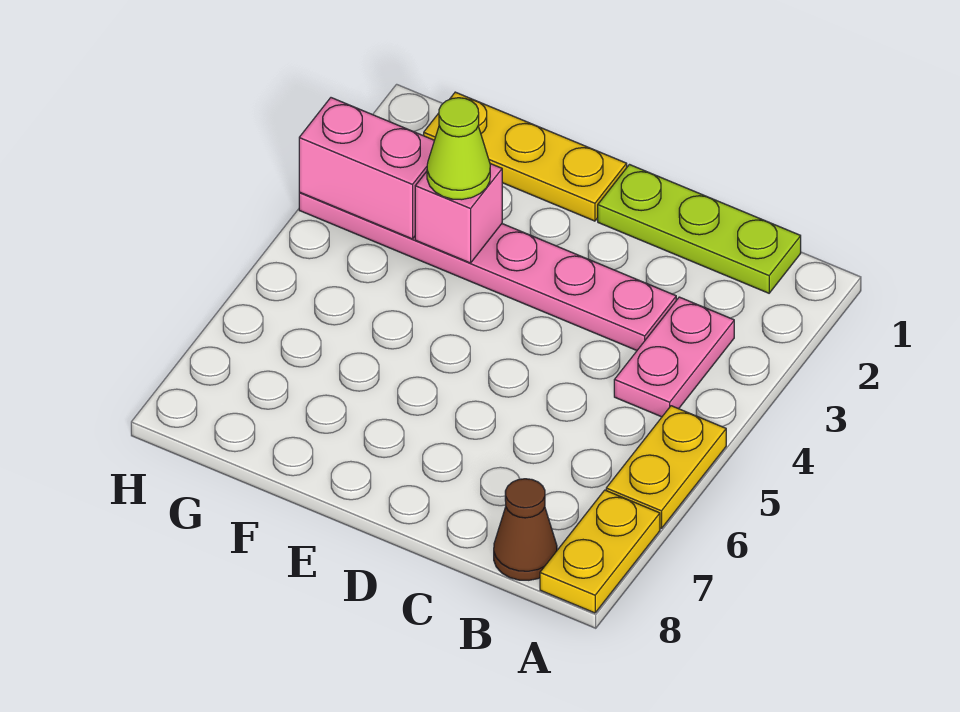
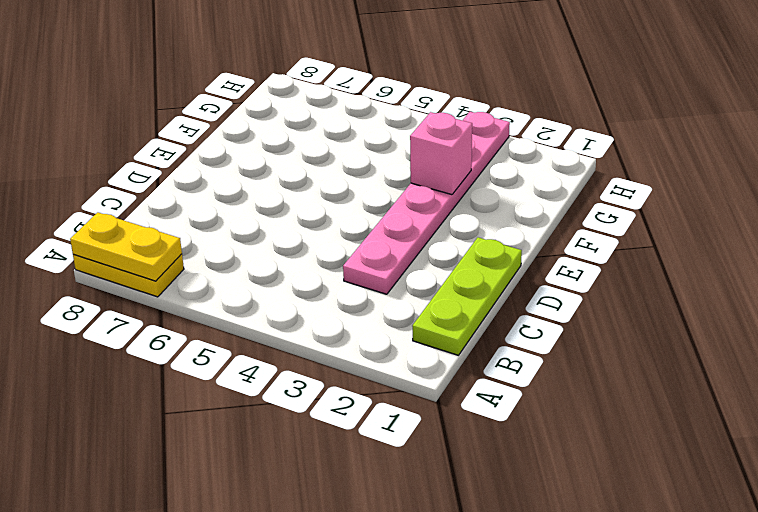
yellow plate A7:A8 level 2 -> yellow plate A5:A6 level 1
none -> pink plate B3:B4 level 1
none -> brown cone B8 level 1

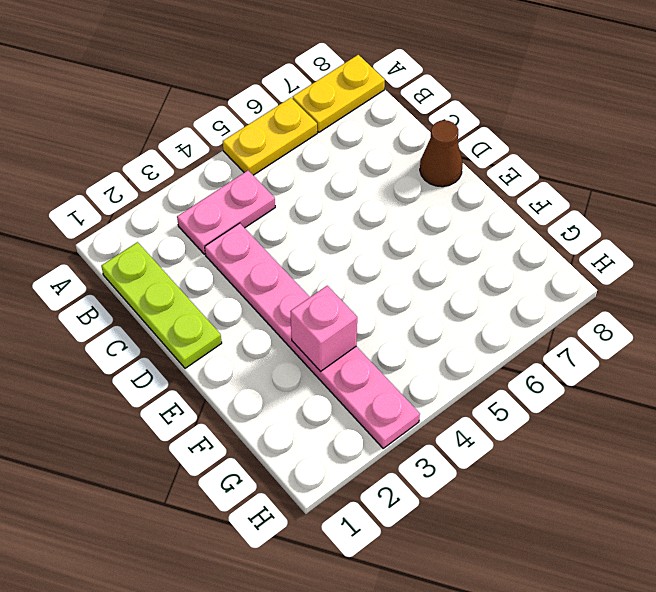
brown cone D8 level 1 -> brown cone B8 level 1
none -> yellow plate E1:G1 level 1
none -> pink brick G3:H3 level 2

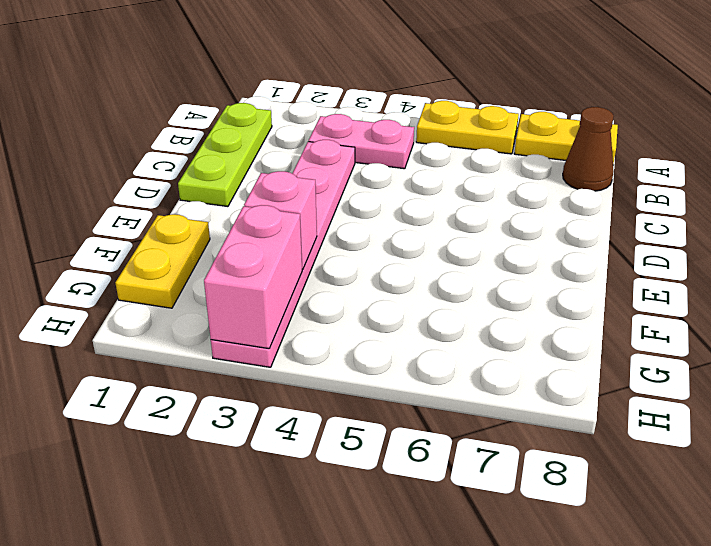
yellow plate F1:G1 level 1 -> yellow plate E1:G1 level 1
none -> lime cone F3 level 3

